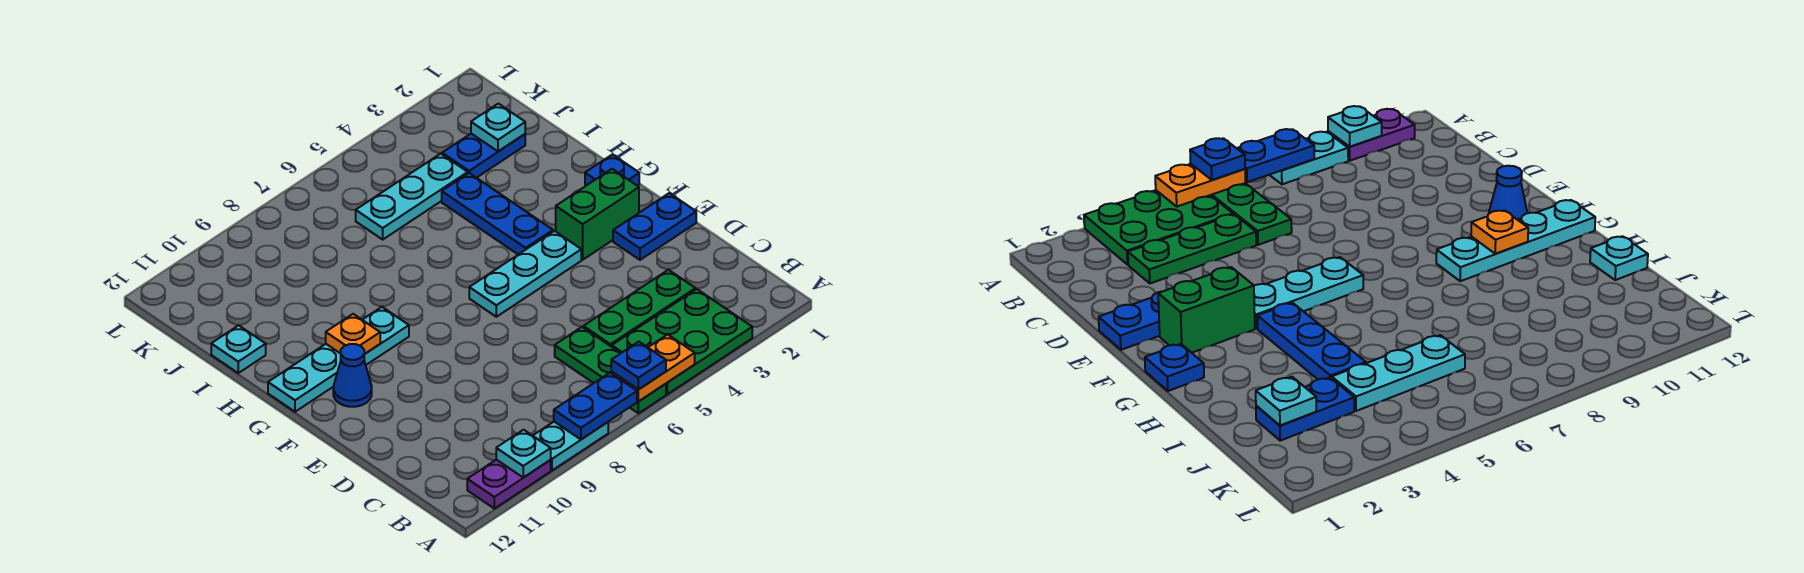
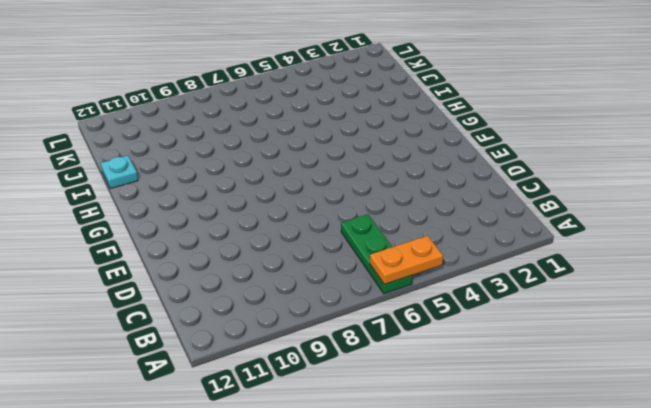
none -> green plate A3:B5 level 1
none -> cyan plate A8:A9 level 1
none -> purple plate A10:A11 level 1

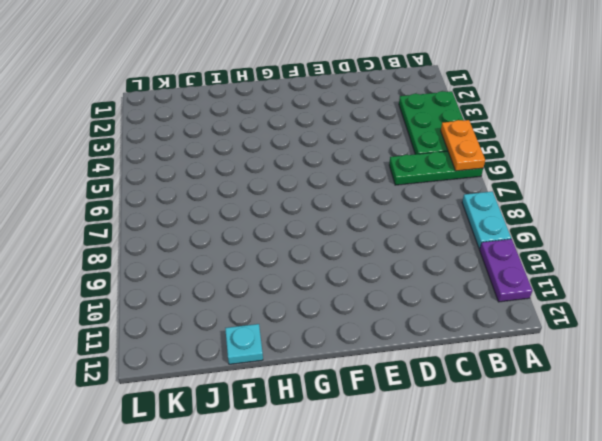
none -> green plate C3:C5 level 1
none -> blue plate E1:E2 level 1
none -> green brick F2:F3 level 1

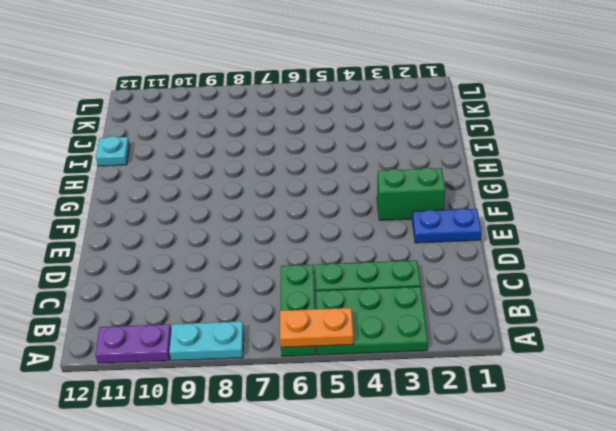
none -> cyan plate F4:F6 level 1
none -> blue cone F11 level 1
none -> blue plate G1 level 1

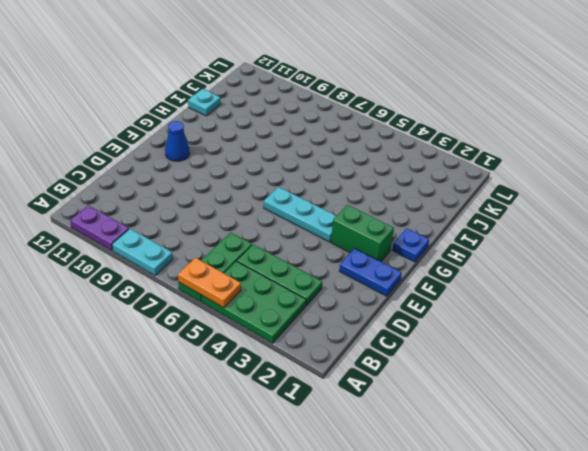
none -> blue plate G4:I4 level 1
none -> cyan plate G9:G12 level 1
none -> blue plate J2:J3 level 1

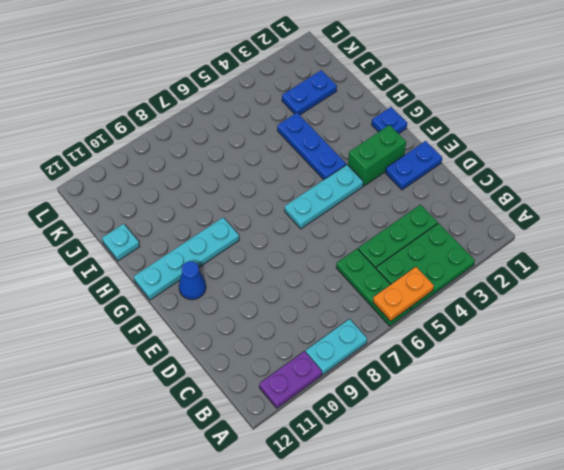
none -> cyan plate J4:J6 level 1
none -> blue plate A7:A8 level 2
none -> cyan plate A10 level 2

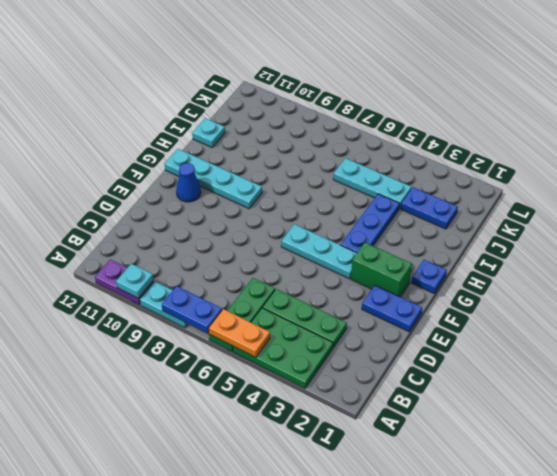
none -> orange plate G10 level 2
none -> cyan plate J2 level 2
none -> blue plate A6 level 3

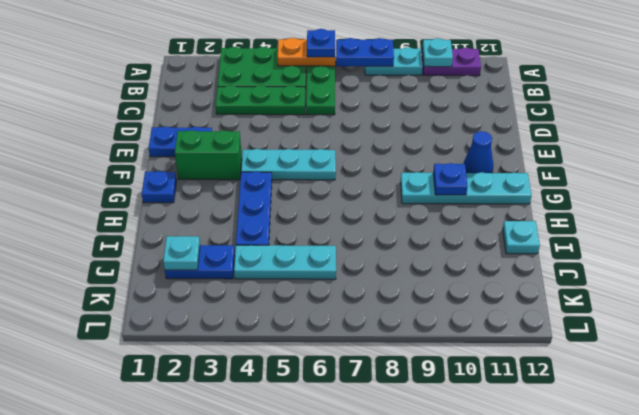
blue plate G10 level 2 -> orange plate G10 level 2

